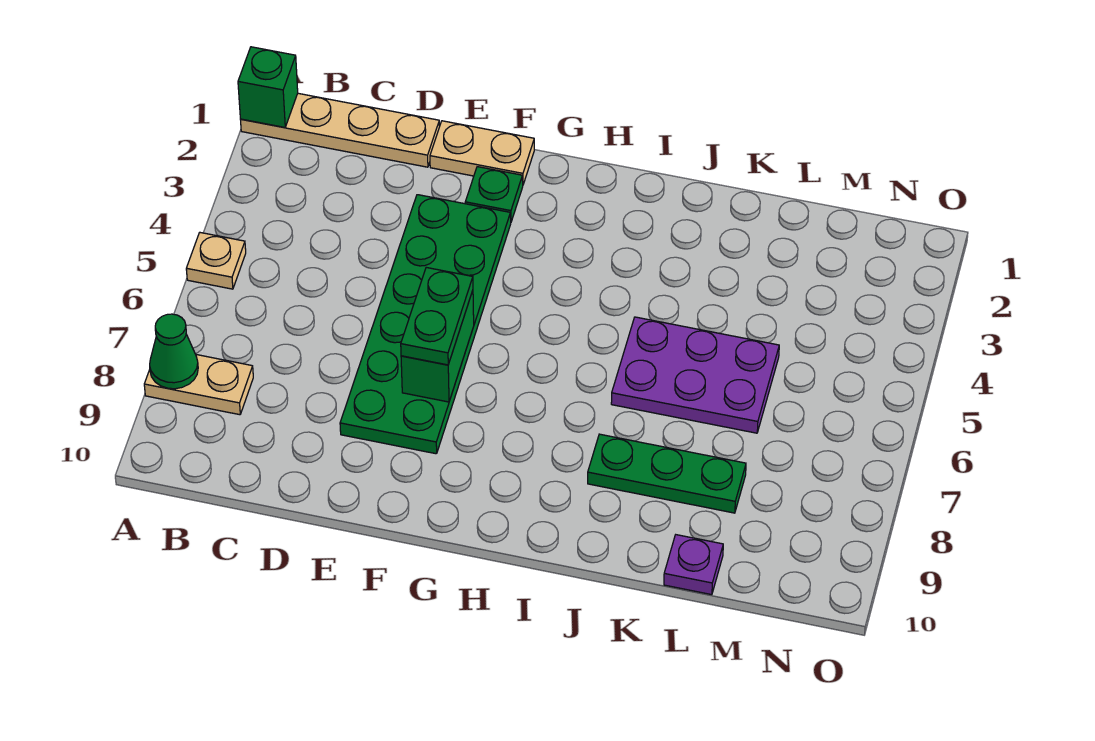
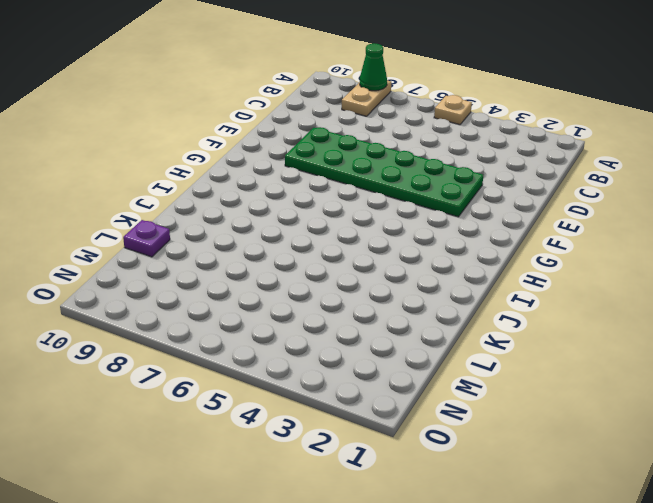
none -> tan plate A1:D1 level 1
none -> tan plate E1:F1 level 1
none -> green plate F2 level 1

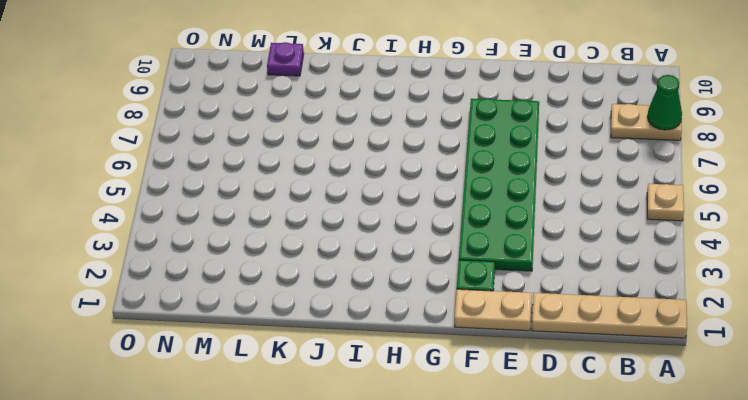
none -> purple plate J5:L6 level 1
none -> green plate J8:L8 level 1
none -> green brick A1 level 2

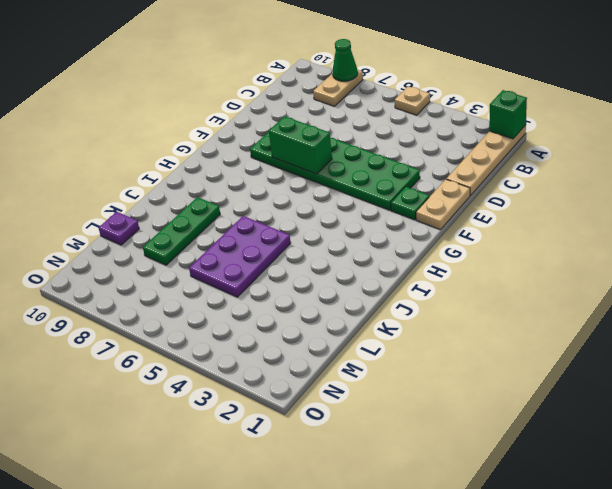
none -> green plate F6:F7 level 3

